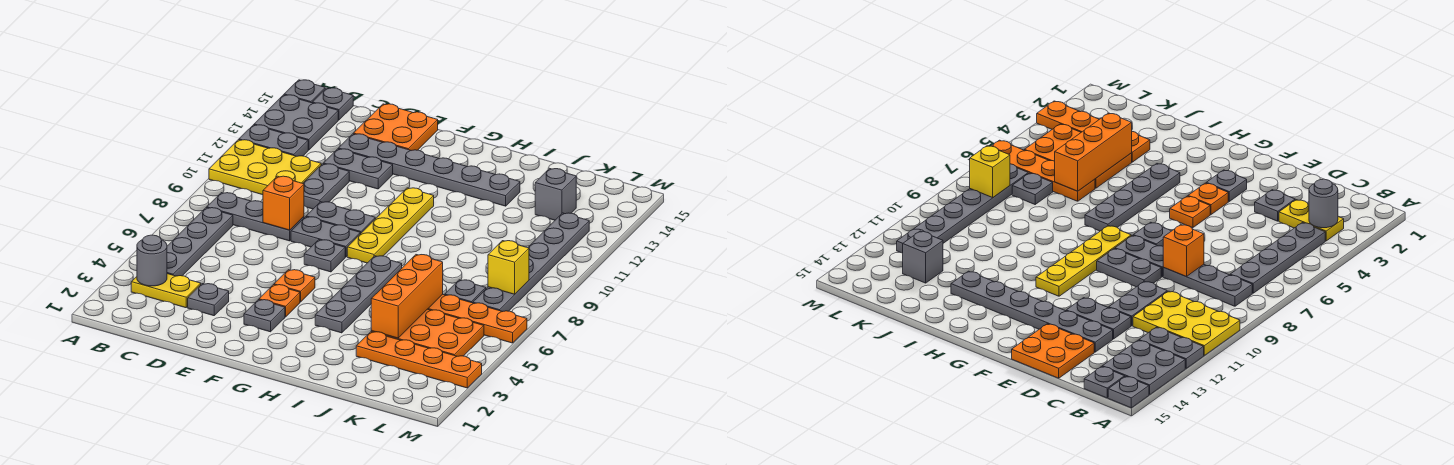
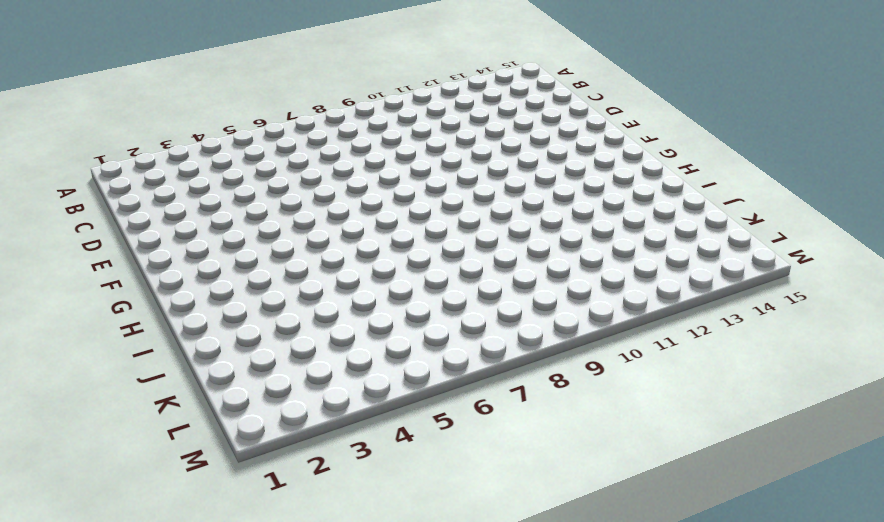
none -> yellow plate A10:C11 level 1
none -> grey plate A12:B12 level 1
none -> grey plate A13:B14 level 1
none -> grey plate A15 level 1

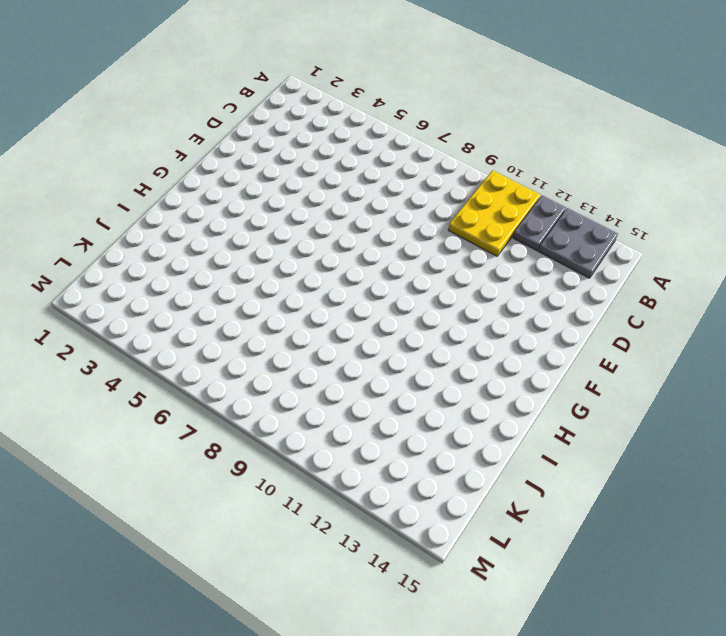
none -> grey plate A15 level 1
none -> yellow plate B3:C3 level 1
none -> grey plate B4:B7 level 1
none -> grey plate B8:D8 level 1

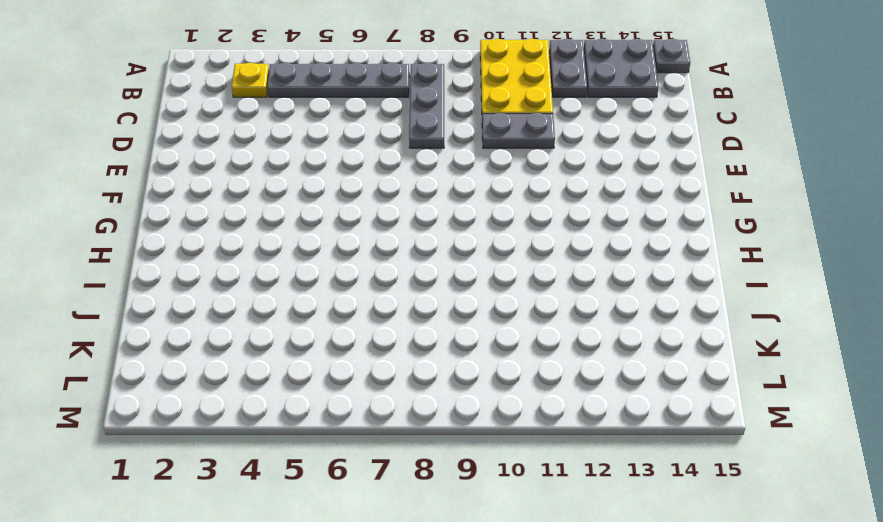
yellow plate B3 level 1 -> yellow plate B3:C3 level 1
none -> grey plate B15 level 1
none -> grey plate D3 level 1
none -> grey plate D12:E12 level 1
none -> grey plate D13:I13 level 1

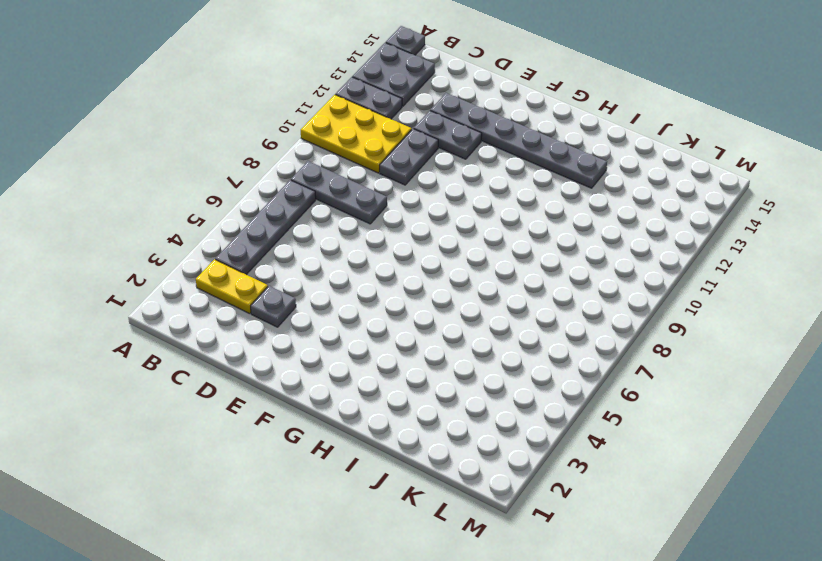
none -> grey plate B15 level 1
none -> orange plate D14:E15 level 1
none -> grey plate E8:F8 level 1
none -> grey plate E9:F9 level 1

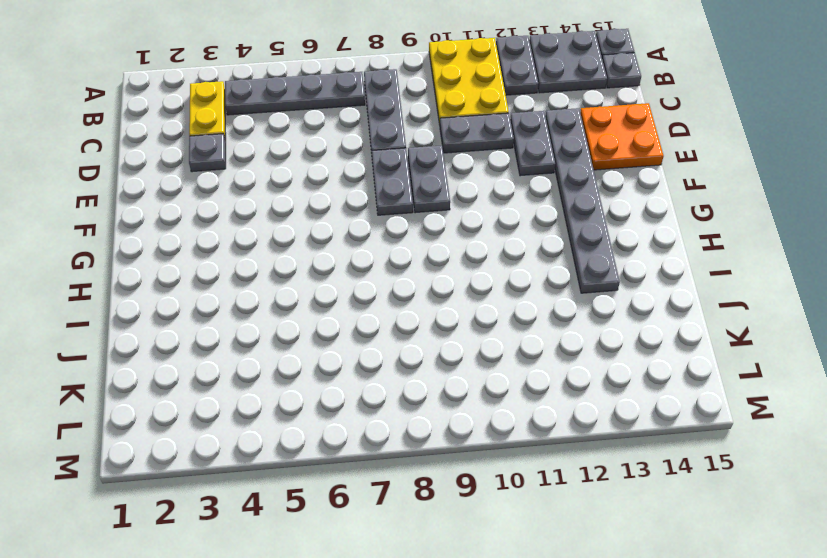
none -> grey plate F3 level 1
none -> orange plate F4 level 1
none -> orange plate F5 level 1
none -> grey plate F7 level 1

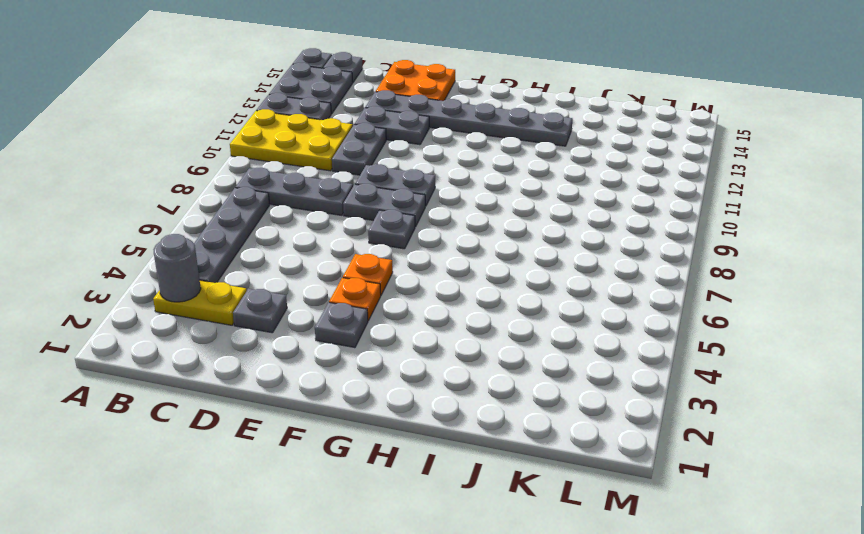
none -> yellow plate G8:G11 level 1
none -> grey plate H4:H7 level 1
none -> orange plate J3:M3 level 1
none -> orange plate J4:L5 level 1

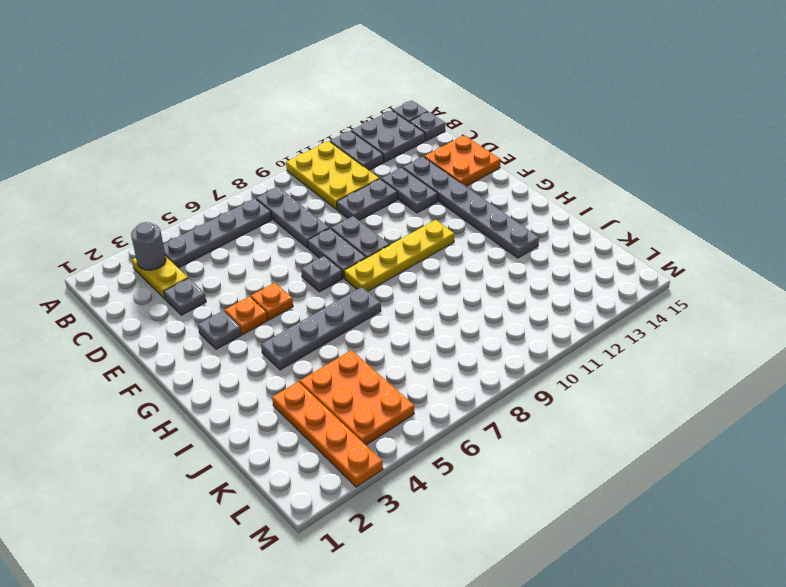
none -> orange plate J6:M6 level 1
none -> grey plate K7 level 1
none -> grey brick K13 level 1
none -> grey plate L7:L12 level 1

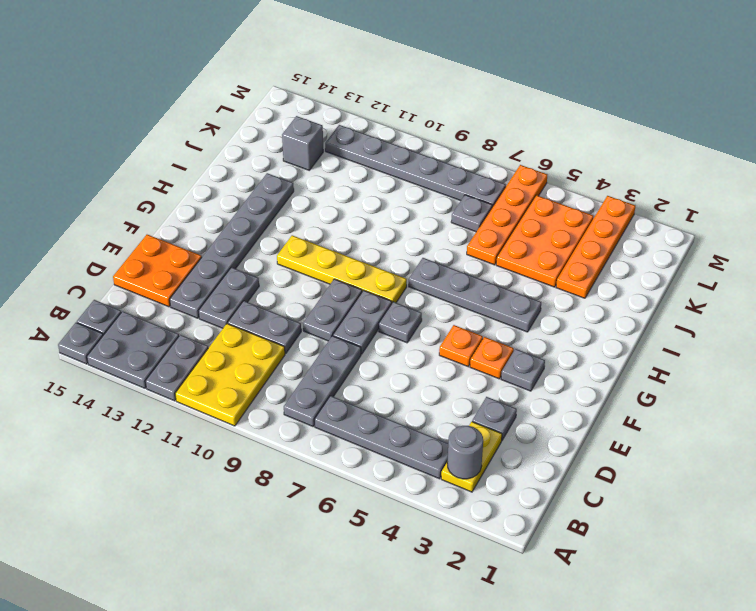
none -> orange brick D8 level 2
none -> orange brick J4:J6 level 2
none -> yellow brick L8 level 2

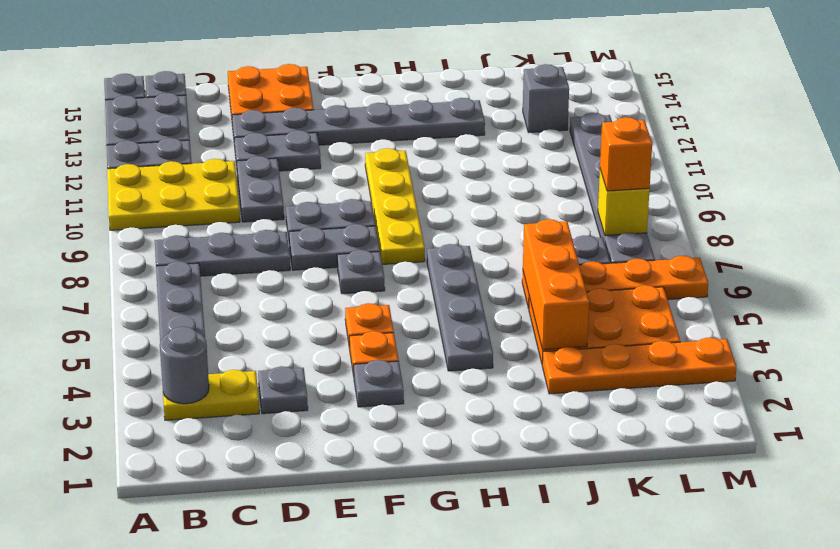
orange brick L8 level 3 -> orange brick D8 level 2

